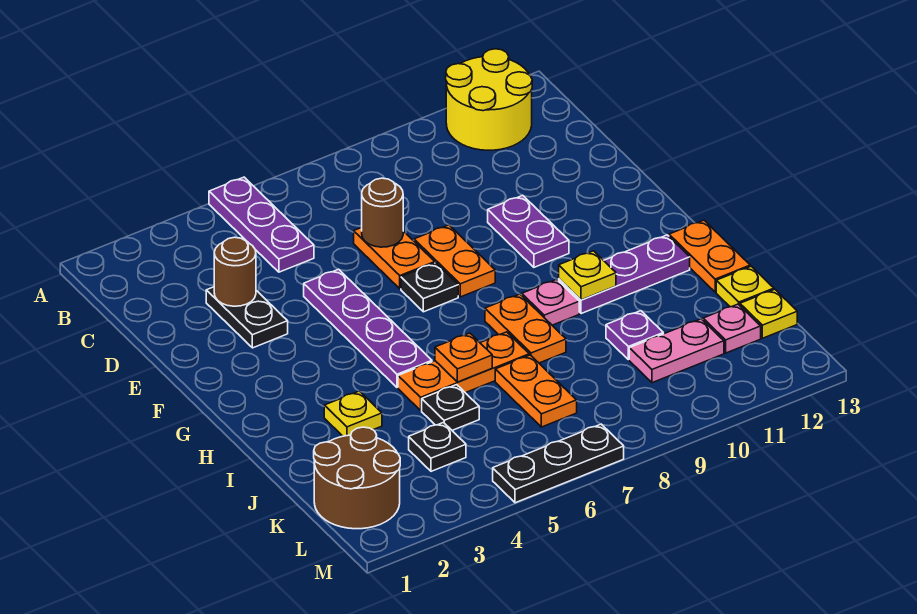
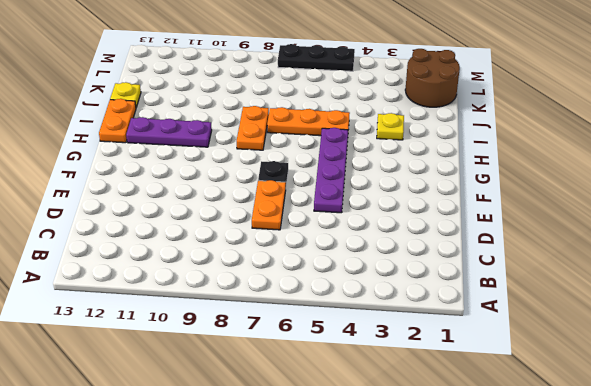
none -> purple plate A5:C5 level 1
none -> yellow round brick A11:B12 level 1
none -> black plate D3:E3 level 1

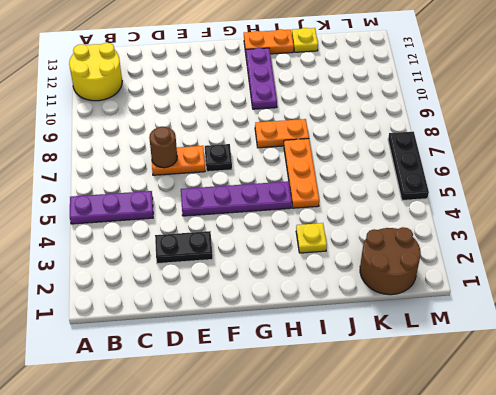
none -> orange plate E8:F8 level 1
none -> purple plate E10:F10 level 1
none -> pink plate H9 level 1

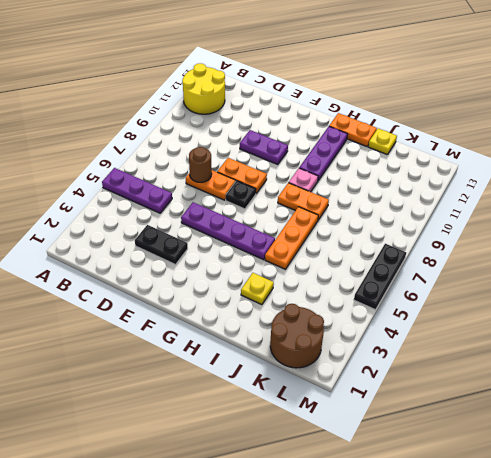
none -> black plate J5 level 1
none -> orange plate J7:K7 level 1
none -> purple plate J10 level 1

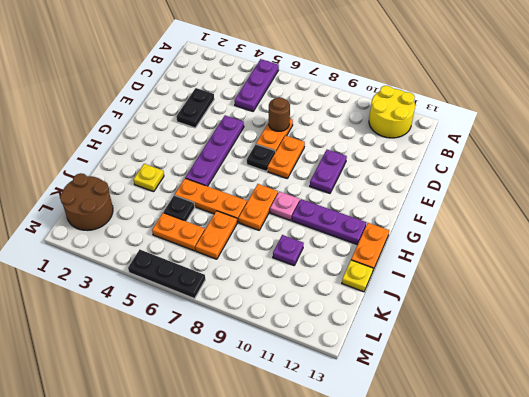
orange plate K5:K6 level 1 -> none
none -> black plate K4 level 1
none -> pink plate K10:K11 level 1
none -> pink plate K12 level 1

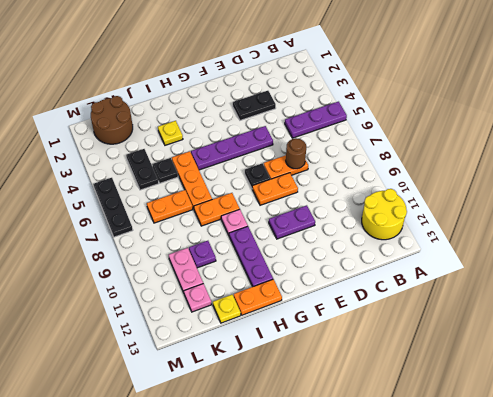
black plate K4:K5 level 1 -> black plate K4 level 1
none -> yellow plate K13 level 1
none -> brown round brick D3 level 2
none -> yellow plate H10 level 2

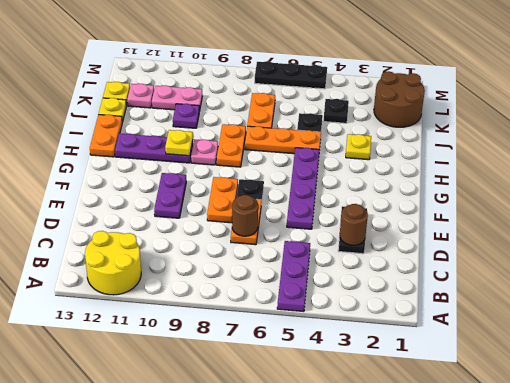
none -> orange plate I6 level 2

